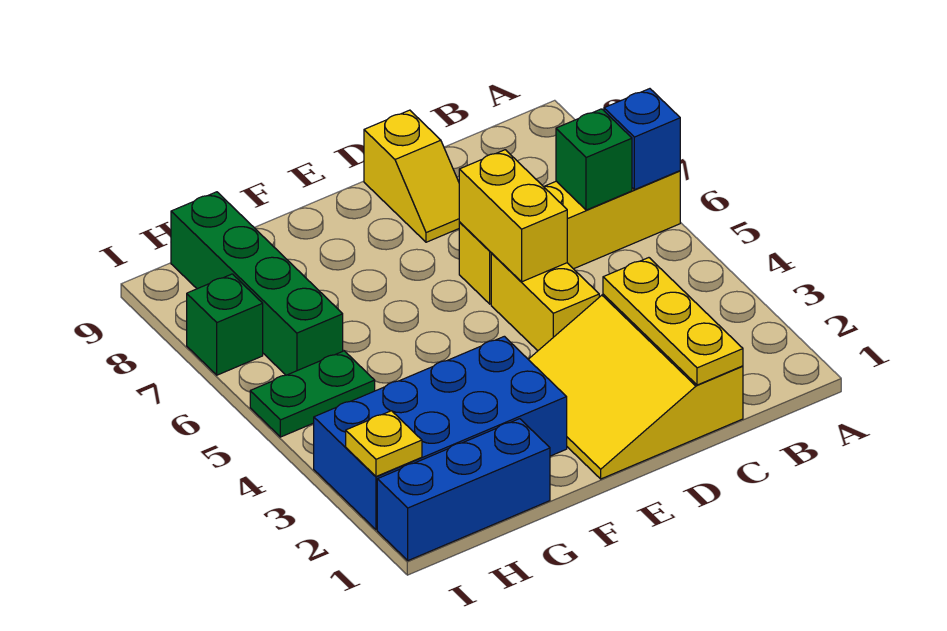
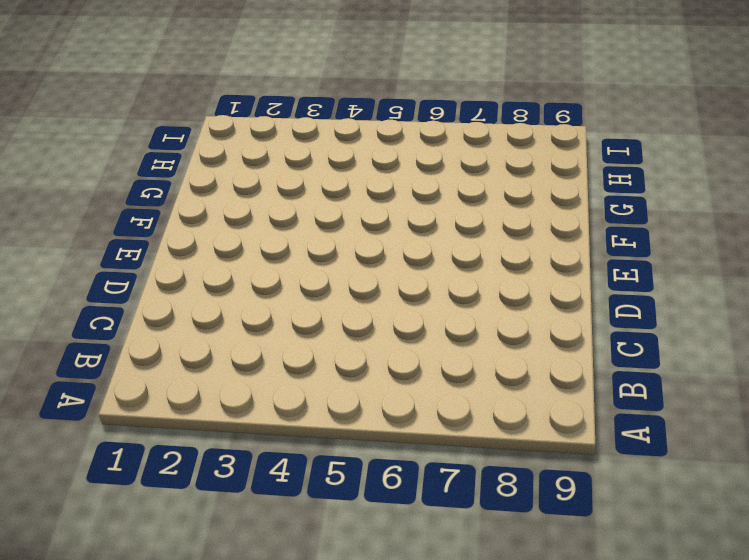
none -> yellow brick A6:D6 level 1
none -> yellow slope C1:E3 level 1 top C
none -> yellow brick D4:D5 level 1

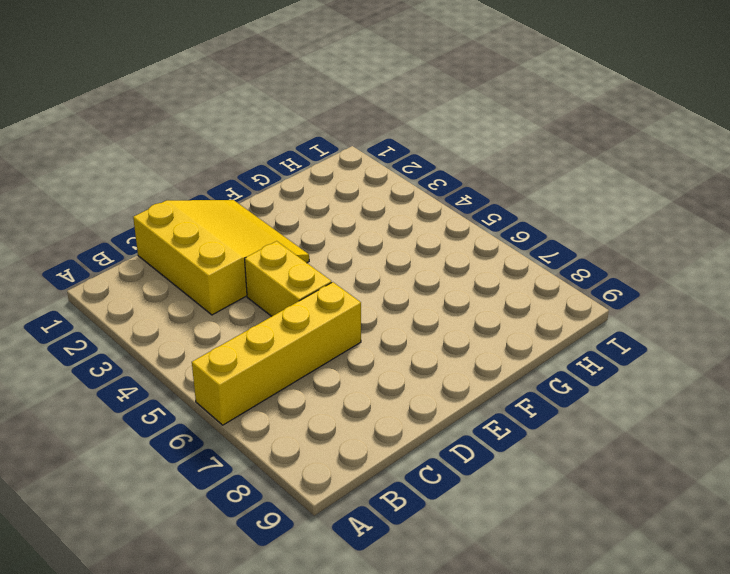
none -> yellow slope D8:D9 level 1 top 9
none -> blue brick F2:I3 level 1
none -> blue brick G1:I1 level 1

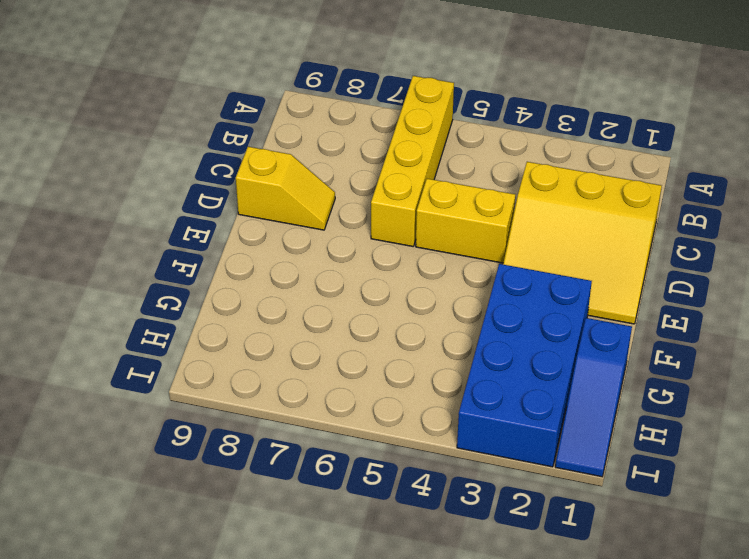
blue slope G1:I1 level 1 top G -> blue brick G1:I1 level 1
none -> green plate H5:I5 level 1
none -> green brick H6:H9 level 1
none -> green brick I7 level 1

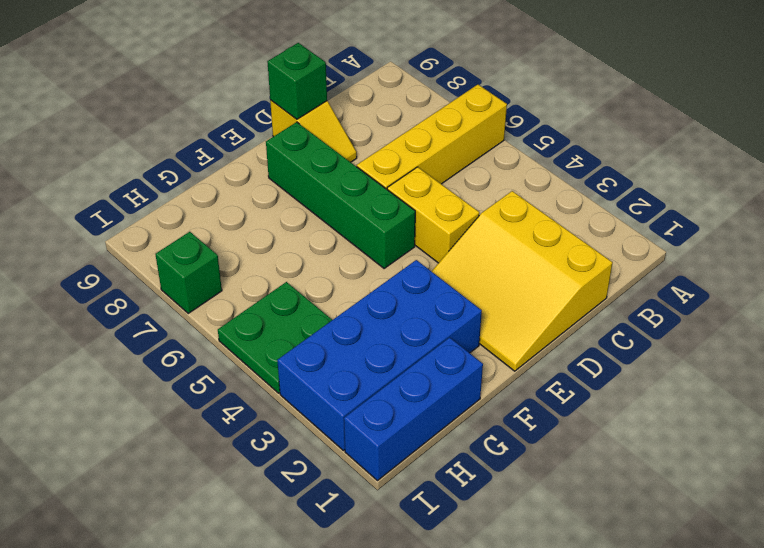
green brick D9 level 2 -> green brick B6 level 2
green brick E5:E8 level 1 -> green brick H6:H9 level 1
green plate H4:I5 level 1 -> green plate H5:I5 level 1
none -> blue brick A6 level 2
none -> yellow plate C1:C3 level 2
none -> yellow brick D5:D6 level 2

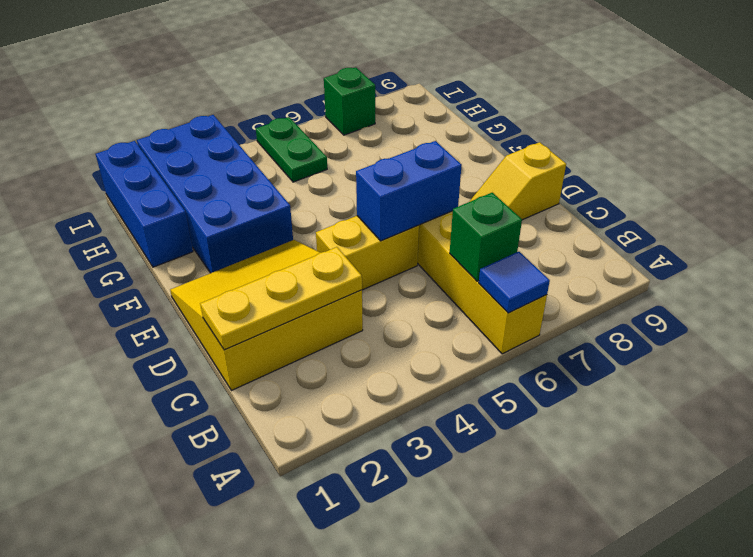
blue tile A6 level 2 -> blue brick A6 level 2
blue brick D5:D6 level 2 -> yellow brick D5:D6 level 2
none -> green brick H6:H9 level 1
none -> yellow plate I2 level 2

